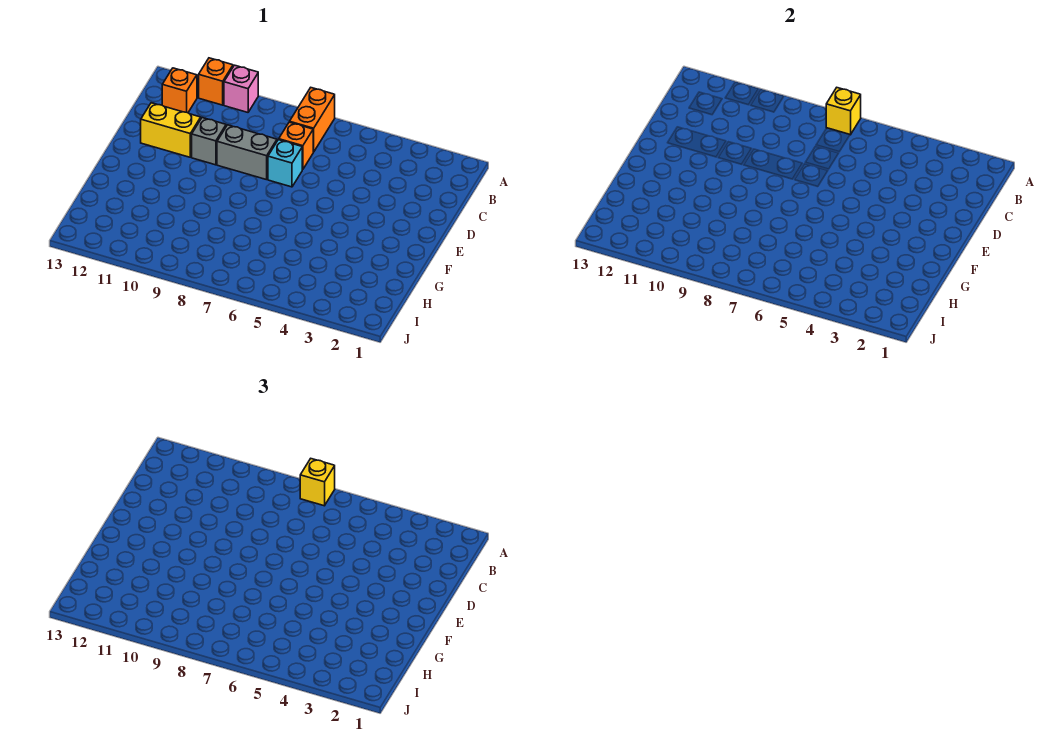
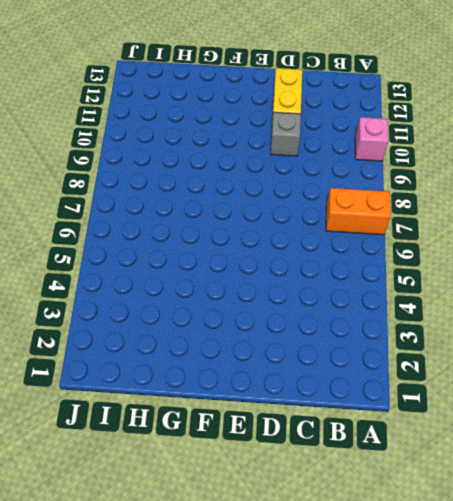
none -> orange brick A11 level 1
none -> orange brick B12 level 1

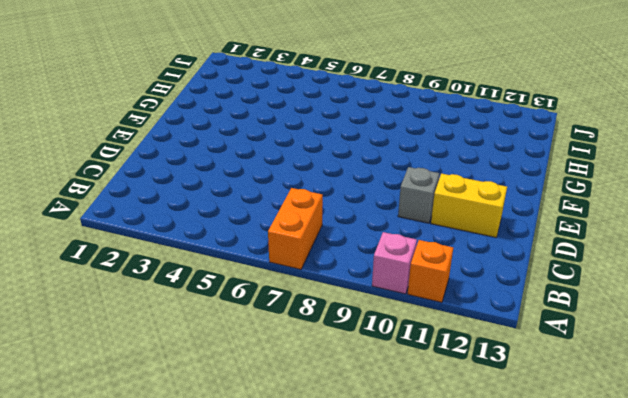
none -> orange brick B12 level 1
none -> orange brick C7 level 1

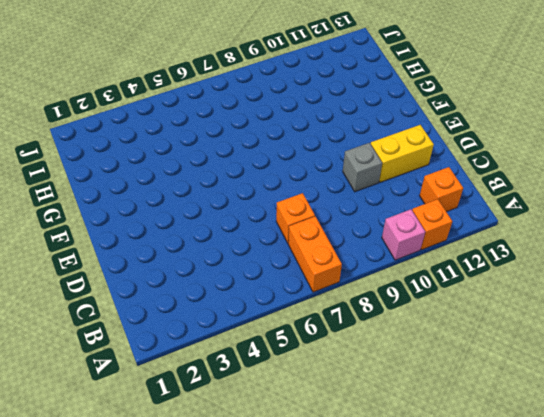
none -> cyan brick D7 level 1
none -> grey brick D8:D9 level 1

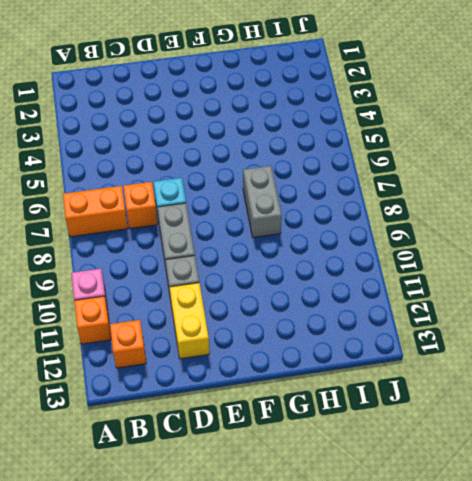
grey brick G7:G8 level 1 -> none
none -> yellow brick A7 level 2
none -> yellow brick A7 level 3

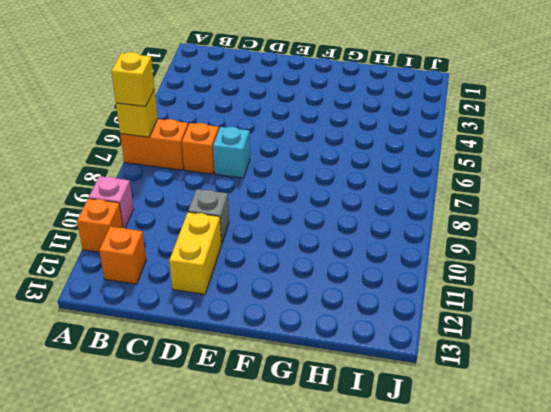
none -> grey brick D8:D9 level 1

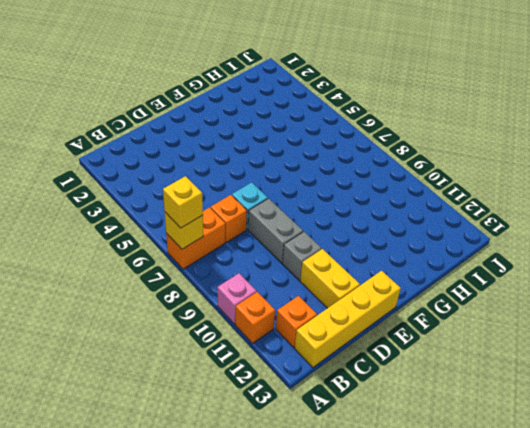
yellow brick B13:E13 level 1 -> none

